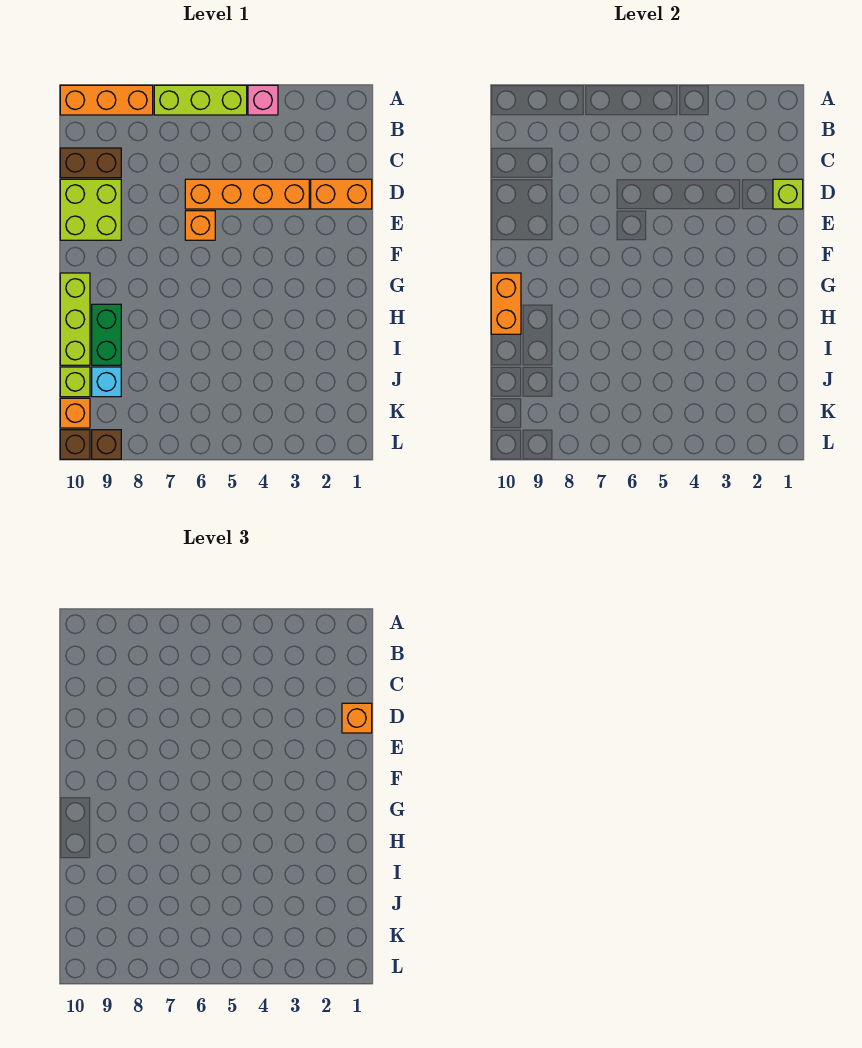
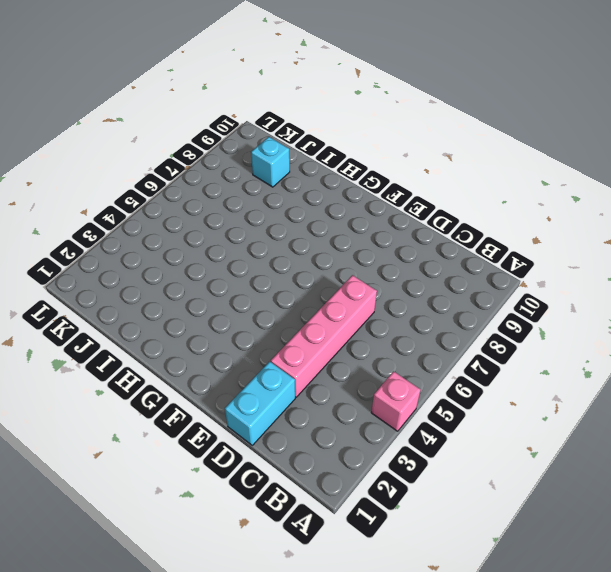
cyan brick D1:D2 level 1 -> orange brick D1:D2 level 1
pink brick D3:D6 level 1 -> orange brick D3:D6 level 1
none -> lime brick A5:A7 level 1
none -> orange brick A8:A10 level 1
none -> brown brick C9:C10 level 1

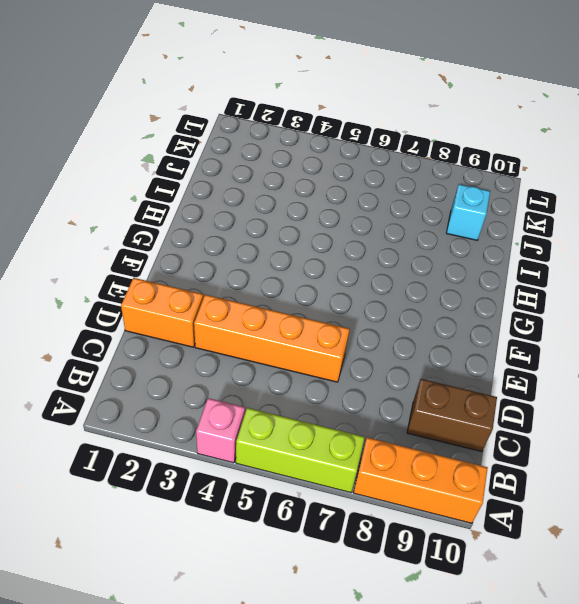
none -> lime brick D9:E10 level 1
none -> orange brick E6 level 1
none -> lime brick G10:I10 level 1

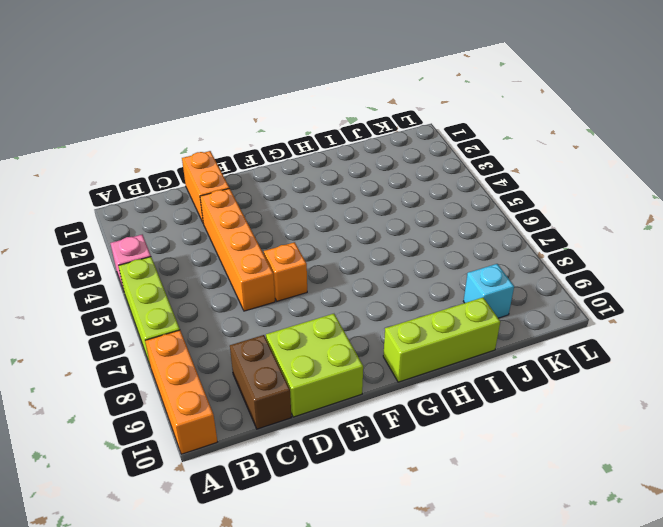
none -> green brick H9:I9 level 1
none -> lime brick J10 level 1
none -> orange brick K10 level 1

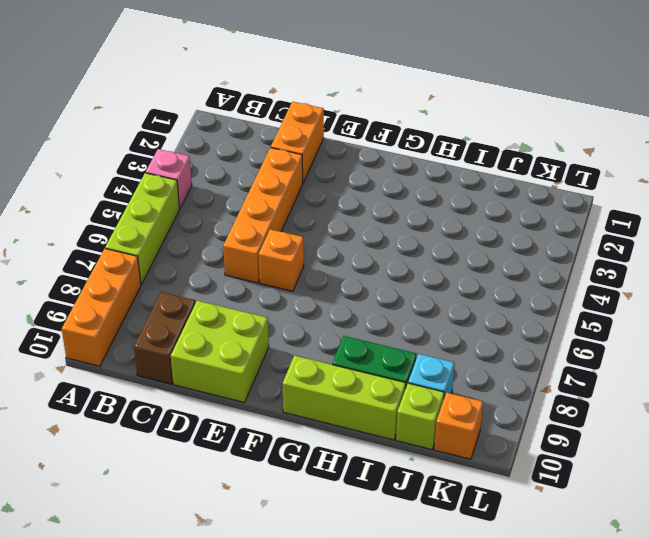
none -> brown brick L9 level 1
none -> brown brick L10 level 1
none -> lime brick D1 level 2

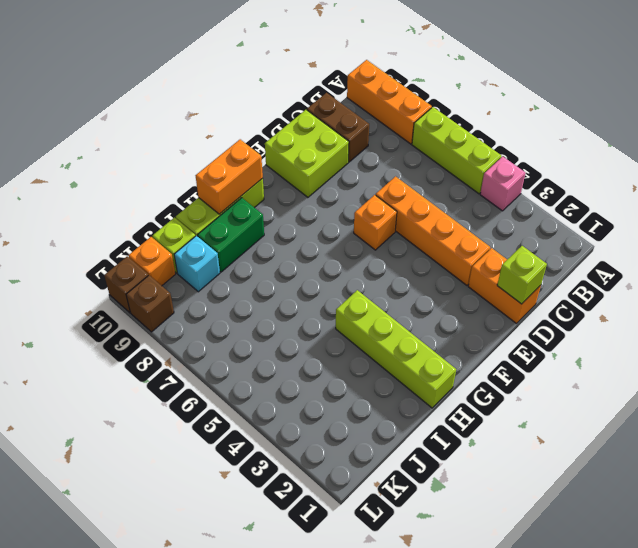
lime brick H1:H4 level 1 -> none
none -> orange brick D1 level 3

